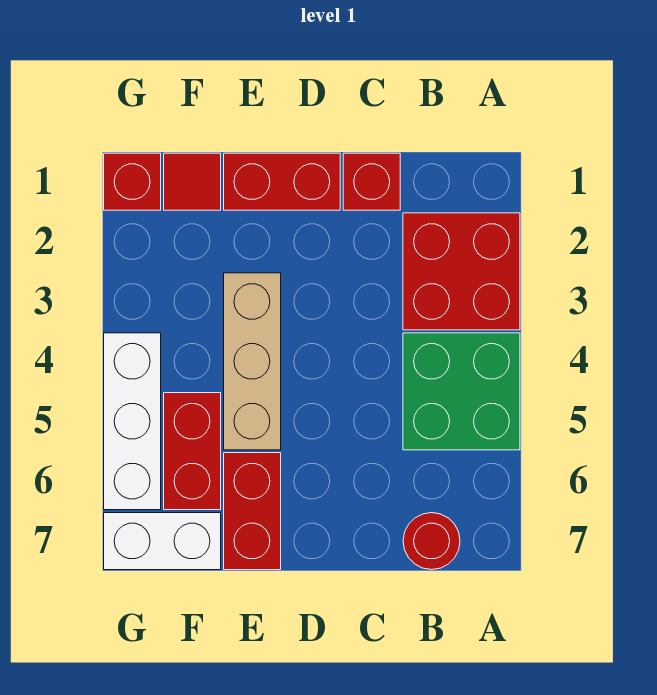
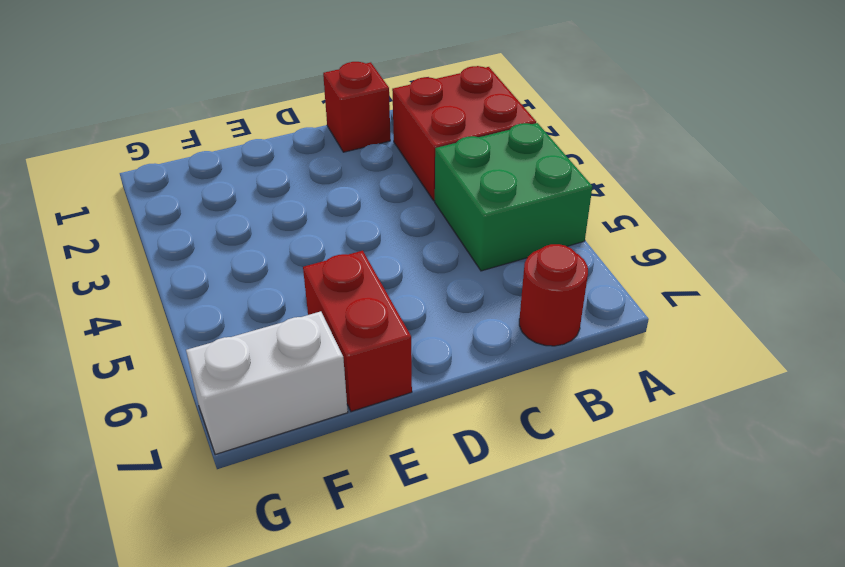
none -> red brick D1:E1 level 1
none -> tan brick E3:E5 level 1
none -> red tile F1 level 1

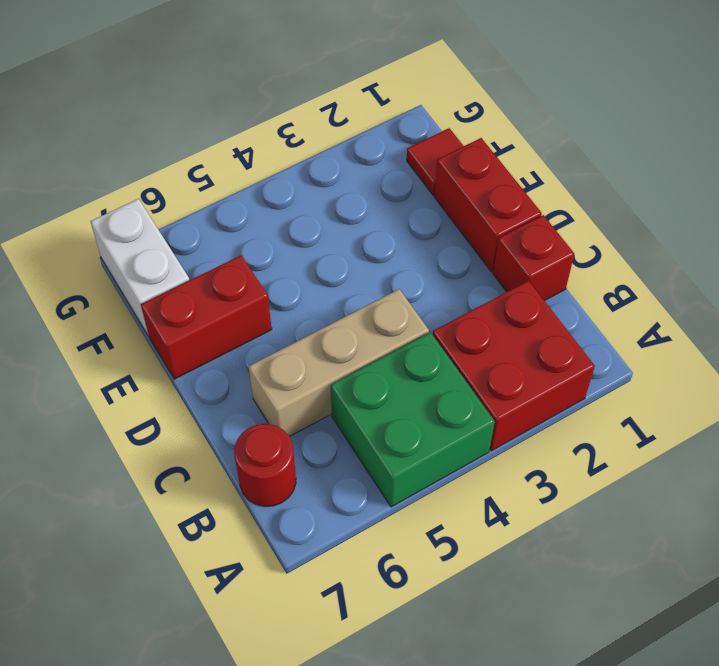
tan brick C4:C6 level 1 -> tan brick E3:E5 level 1
none -> red brick F5:F6 level 1
none -> red brick G1 level 1
none -> white brick G4:G6 level 1

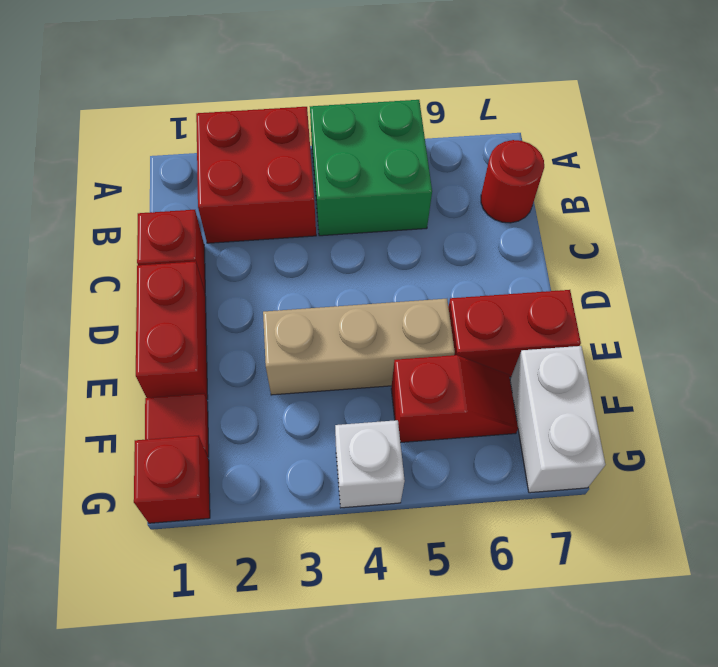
red slope F5:F6 level 1 top 5 -> red brick F5:F6 level 1
white brick G4 level 1 -> white brick G4:G6 level 1

